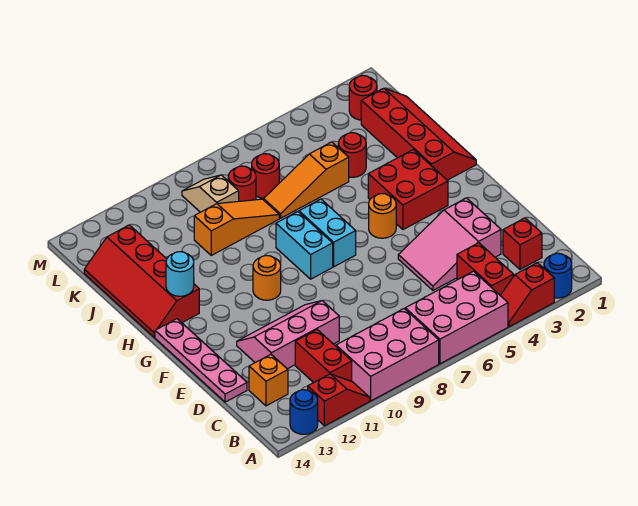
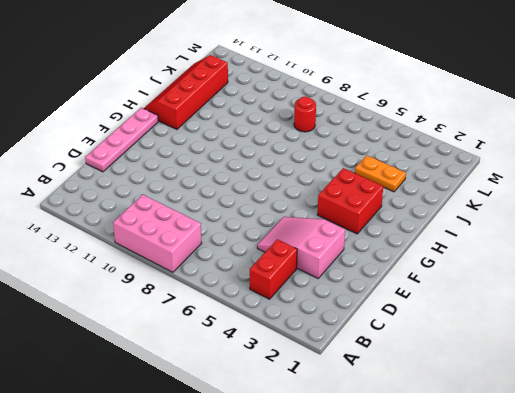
orange plate J3:J4 level 1 -> red round brick J4 level 1
none -> blue round brick A2 level 1
none -> red slope A3:A4 level 1 top 3
none -> pink brick A5:B7 level 1

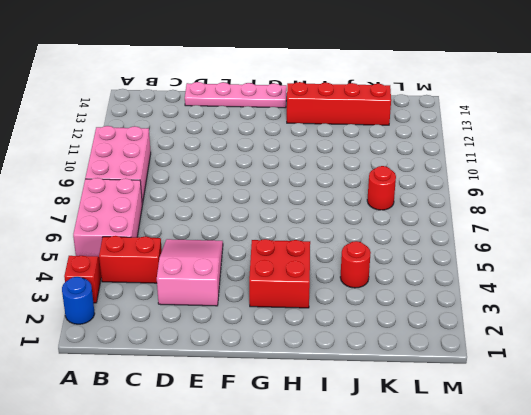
none -> red slope A11:A12 level 1 top 12
none -> blue round brick A13 level 1
none -> red brick B11:C11 level 1

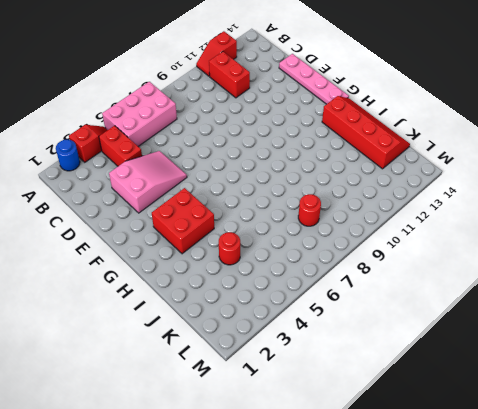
none -> pink brick A8:B10 level 1
none -> blue round brick A13 level 1
none -> red brick C2 level 1

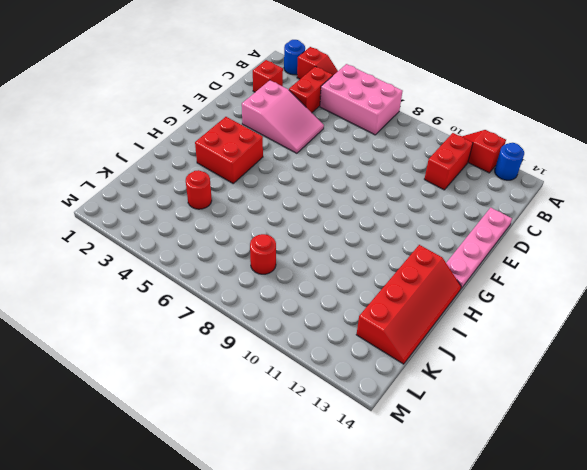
none -> pink brick A8:B10 level 1
none -> orange brick C13 level 1
none -> pink slope D10:E12 level 1 top D

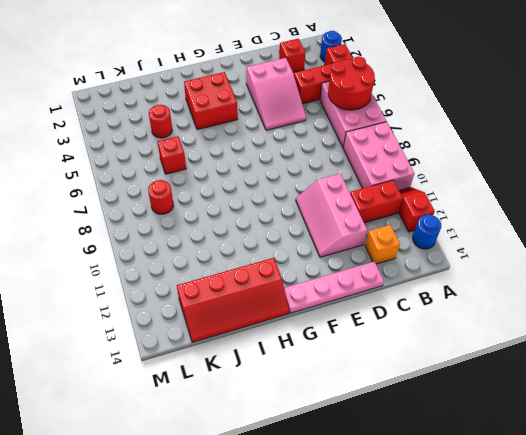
red round brick A5:B6 level 2 -> none
red brick J6 level 1 -> orange slope J5:J7 level 1 top 5
none -> orange round brick G5 level 1
none -> cyan brick G7:H7 level 1
none -> cyan brick G8:H8 level 1

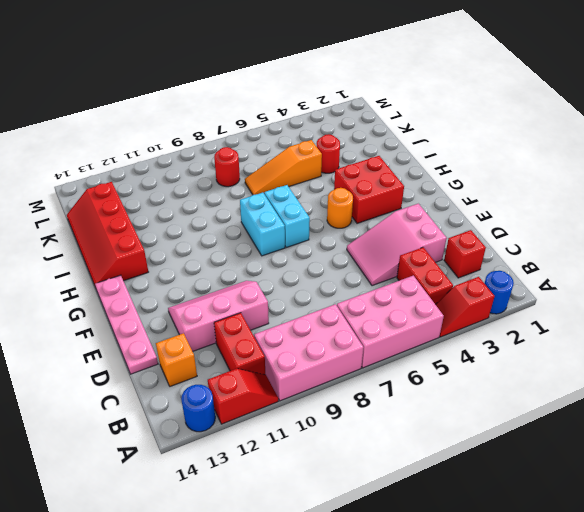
none -> orange round brick G10 level 1
none -> red slope H1:K2 level 1 top 2
none -> orange slope J8:J10 level 1 top 10

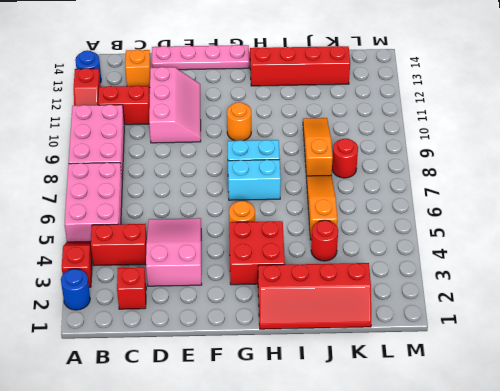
orange slope J8:J10 level 1 top 8 -> orange slope J8:J10 level 1 top 10
none -> red round brick K7 level 1
none -> tan slope K9:L9 level 1 top K
none -> red round brick L2 level 1

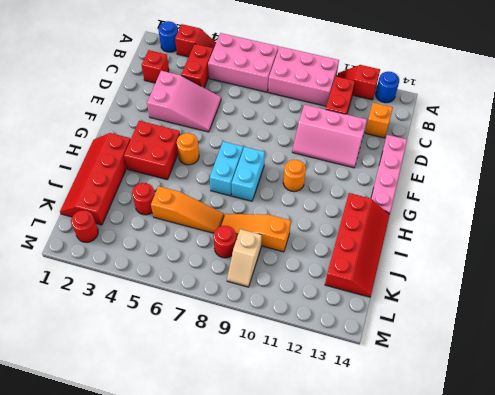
none -> red round brick K7 level 1
none -> cyan round brick H13 level 2

